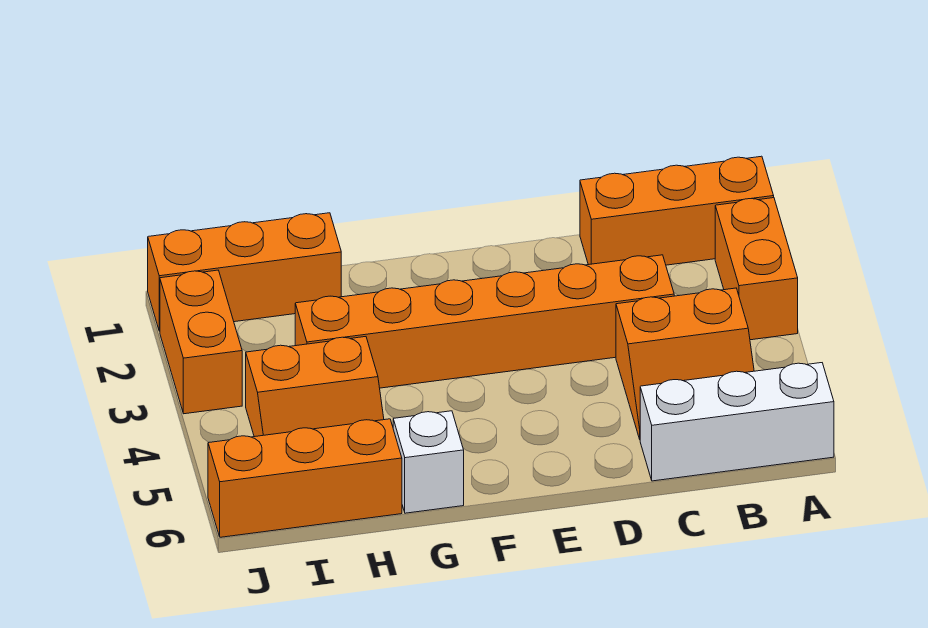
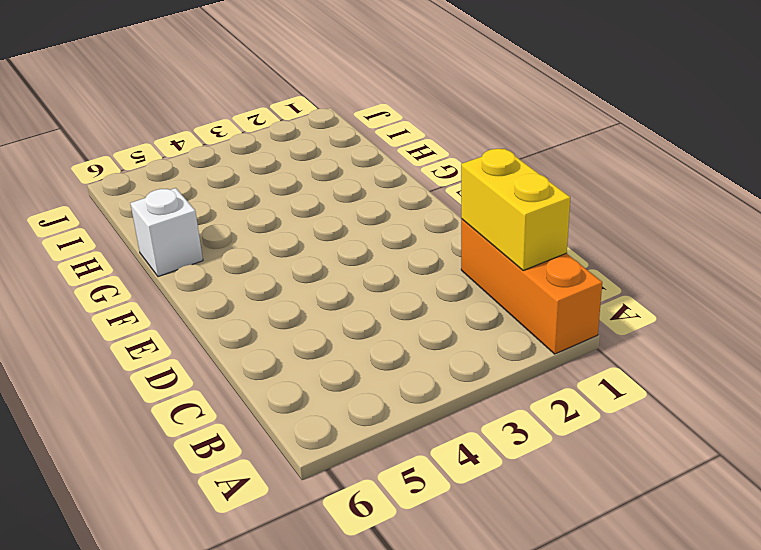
yellow brick B1:C1 level 2 -> none
none -> orange brick A2:A3 level 1
none -> white brick A6:C6 level 1

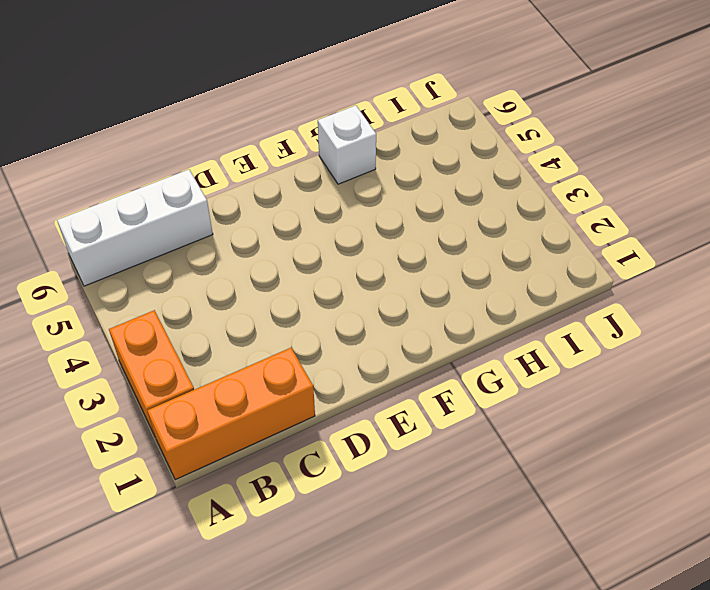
none -> orange slope B4:C5 level 1 top 4
none -> orange brick C3:H3 level 1

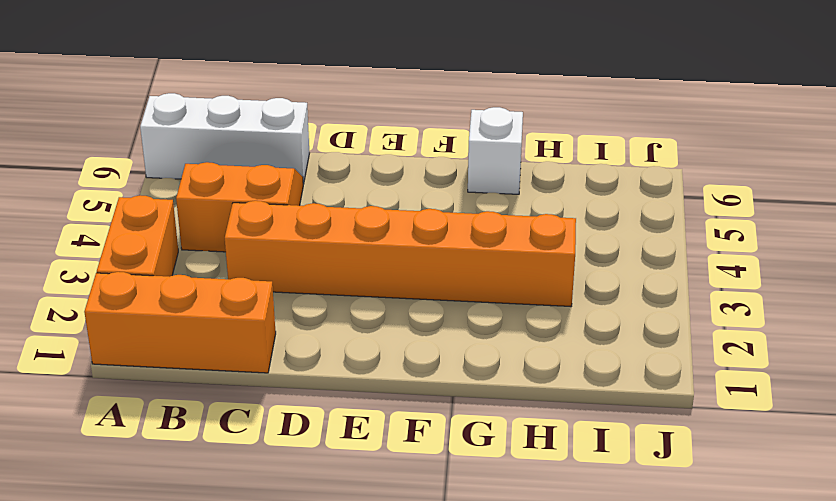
none -> orange brick H1:J1 level 1
none -> orange slope H4:I5 level 1 top 4

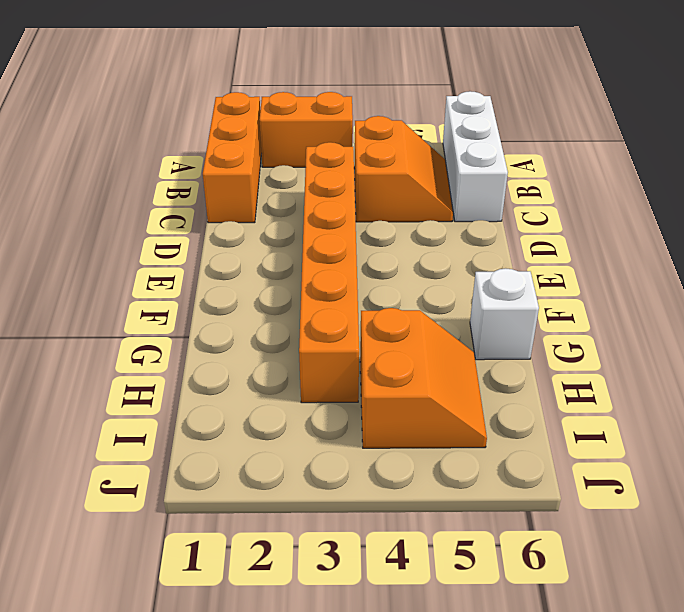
none -> orange brick H1:J1 level 1
none -> orange brick H6:J6 level 1

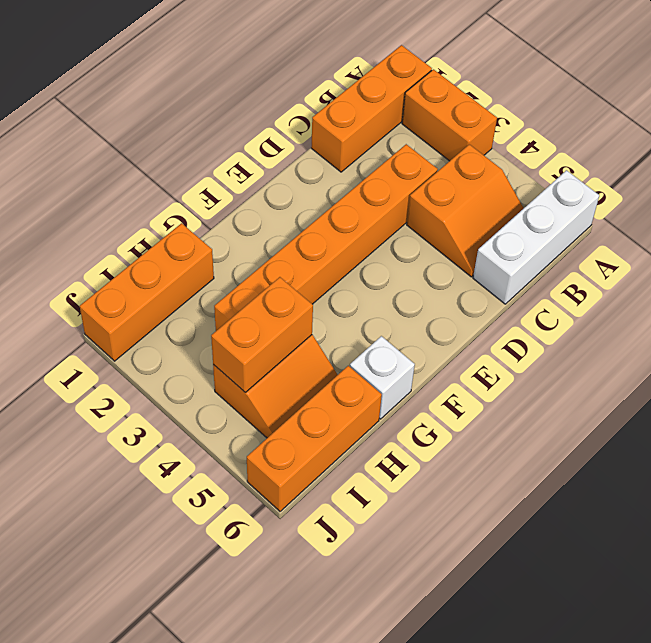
orange brick H4:I4 level 2 -> orange brick J2:J3 level 1

